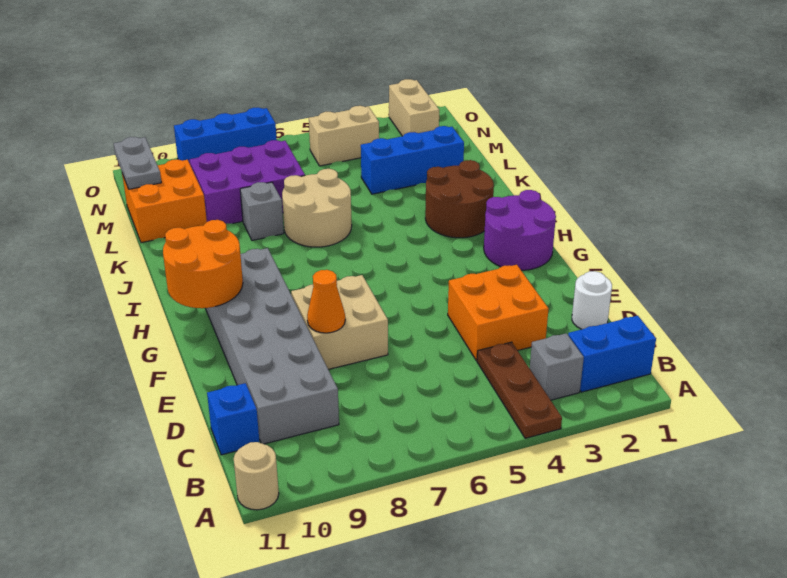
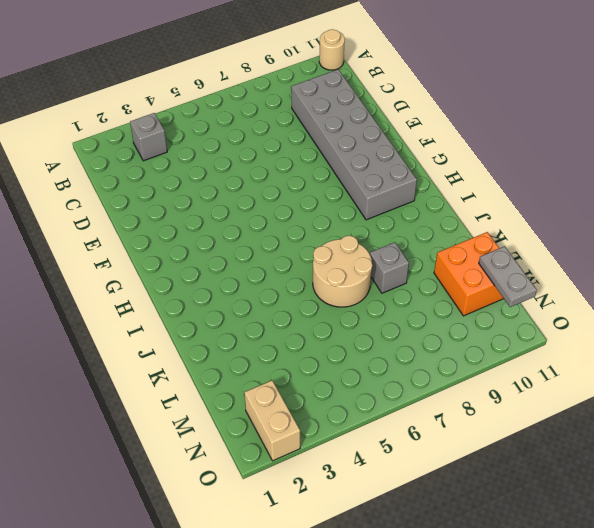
none -> brown plate A4:C4 level 1
none -> blue brick B1:B2 level 1
none -> blue brick C11 level 1

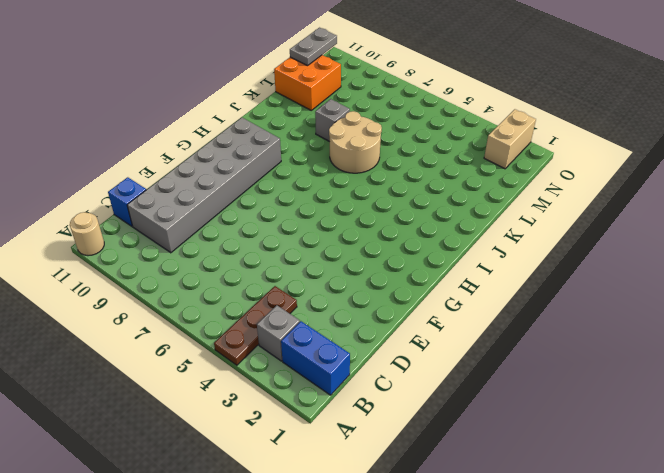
none -> white round brick D1 level 1
none -> orange brick D3:E4 level 1
none -> tan brick E7:F8 level 1

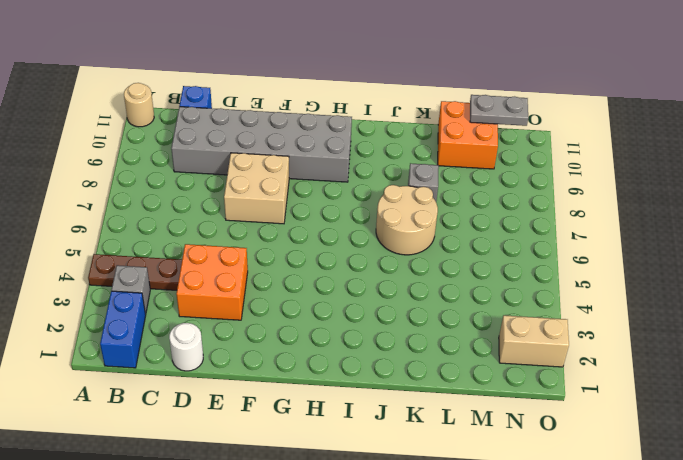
none -> purple round brick G1:H2 level 1
none -> brown round brick I2:J3 level 1
none -> blue brick L2:L4 level 1

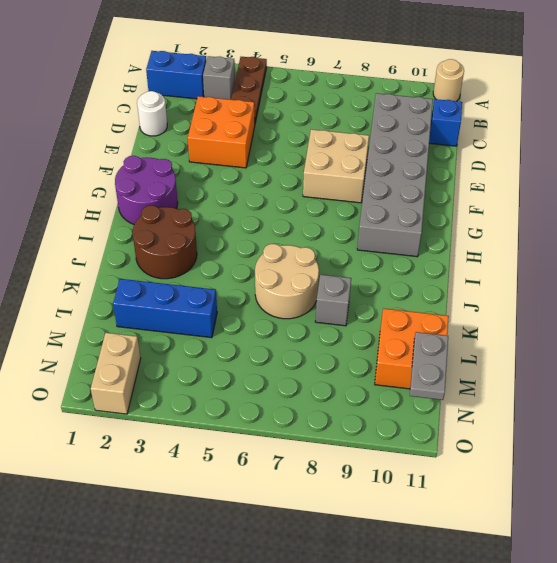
none -> purple brick L7:M9 level 1
none -> tan brick N4:N5 level 1
none -> blue brick O7:O9 level 1

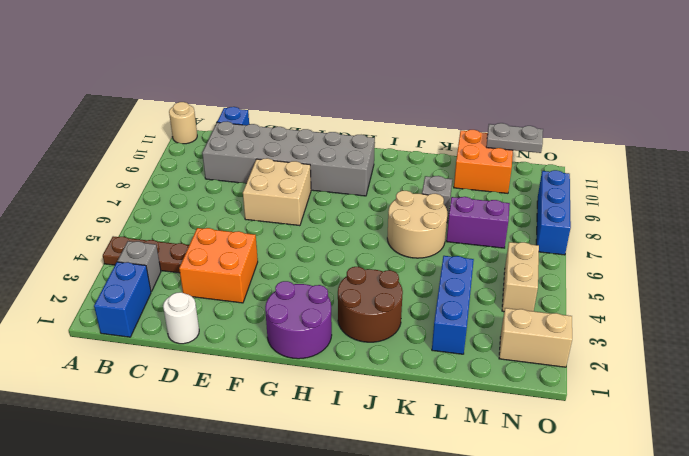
purple brick L7:M7 level 1 -> purple brick L7:M9 level 1
none -> orange cone E8 level 2
none -> orange round brick G10:H11 level 2

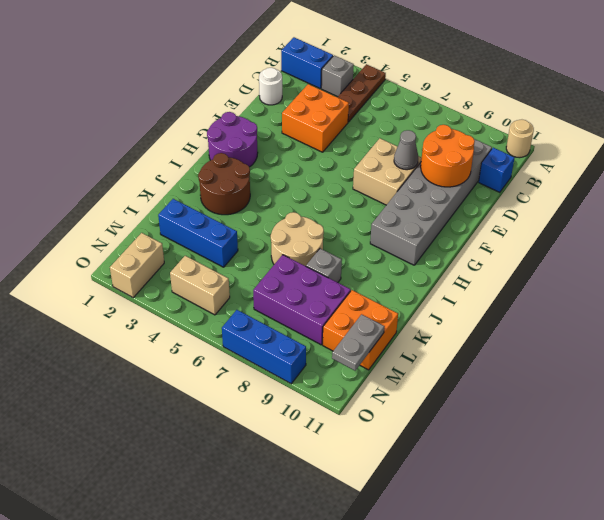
orange round brick D9:E10 level 2 -> orange round brick G10:H11 level 2
grey cone E8 level 2 -> orange cone E8 level 2

